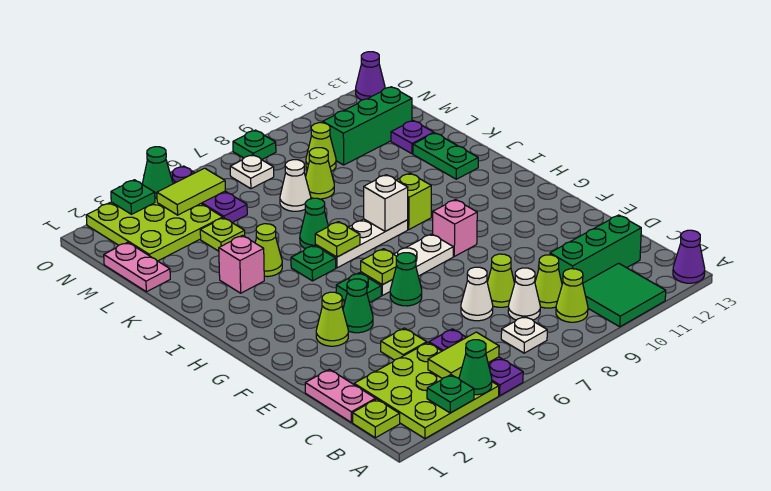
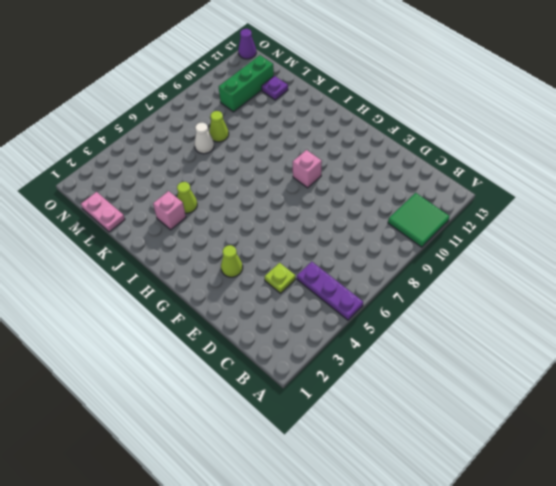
none -> lime plate A2:C4 level 1
none -> purple cone A13 level 1
none -> lime plate B1 level 1
none -> white plate B7 level 1

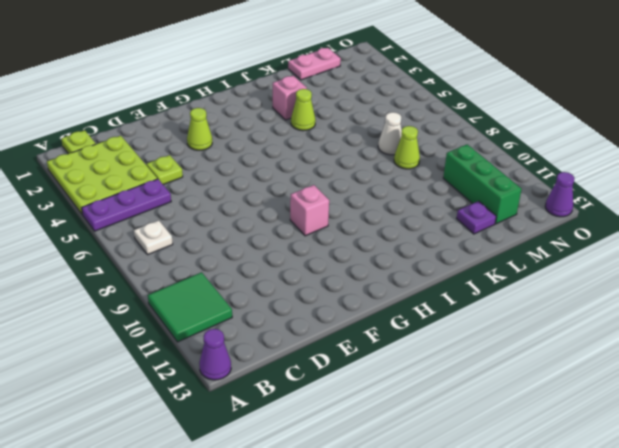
none -> lime cone B9 level 1
none -> pink plate C1:D1 level 1
none -> white cone C8 level 1
none -> lime cone C9 level 1

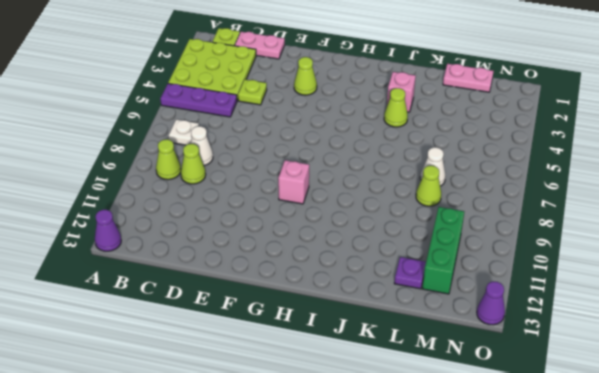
none -> green tile A10:B11 level 1
none -> green brick C10:C12 level 1
none -> white cone D7 level 1
none -> lime cone D8 level 1

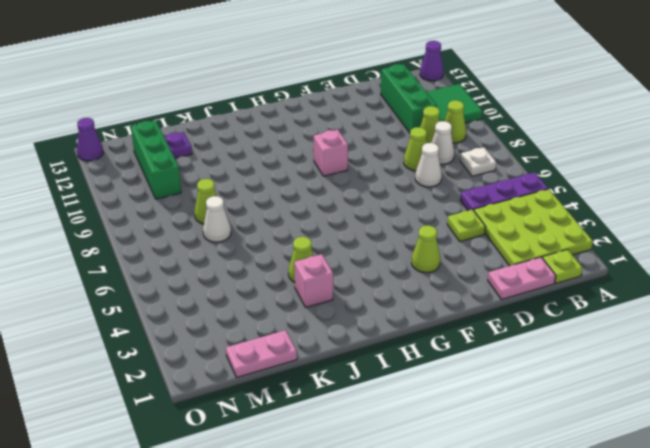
none -> green cone F4 level 1
none -> green cone F6 level 1
none -> green plate G5 level 1
none -> white plate G6:G8 level 1

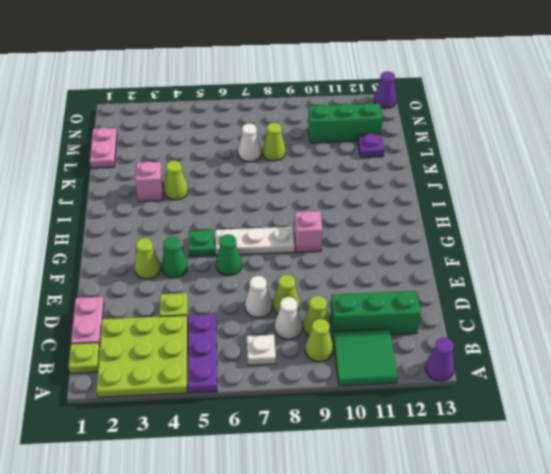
none -> green plate I5 level 1
none -> white plate I6:I8 level 1
none -> lime brick I9 level 1
none -> green cone J6 level 1

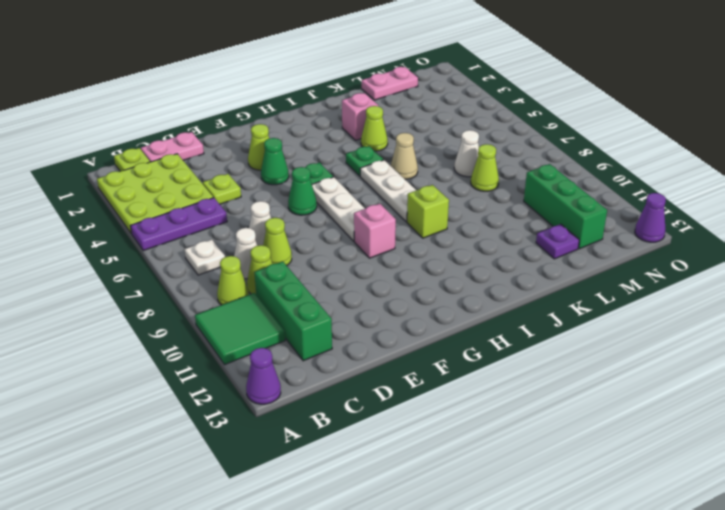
tan cone J6 level 1 -> green cone J6 level 1
none -> green plate J12:K12 level 1
none -> lime plate L4 level 1
none -> lime plate M2:O4 level 1
none -> purple plate M5:O5 level 1

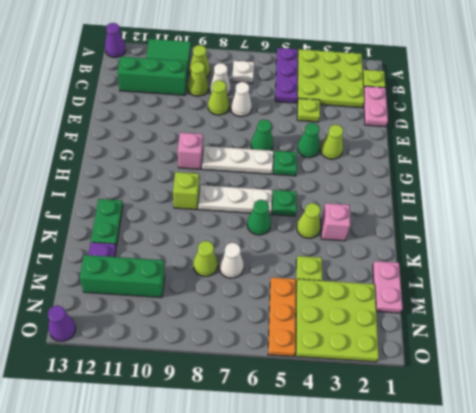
orange plate M5:O5 level 1 -> purple plate M5:O5 level 1
none -> lime cone M9 level 1
none -> white plate N7 level 1
none -> green plate O8 level 1
none -> green plate A3 level 2

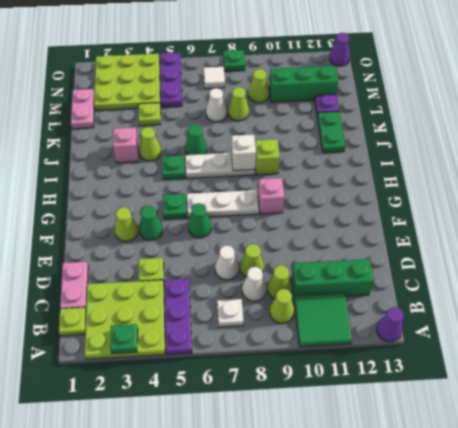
white tile N7 level 1 -> white plate N7 level 1
none -> green cone A4 level 2
none -> lime tile B4:B5 level 2
none -> lime plate G6 level 2
none -> lime plate I6 level 2

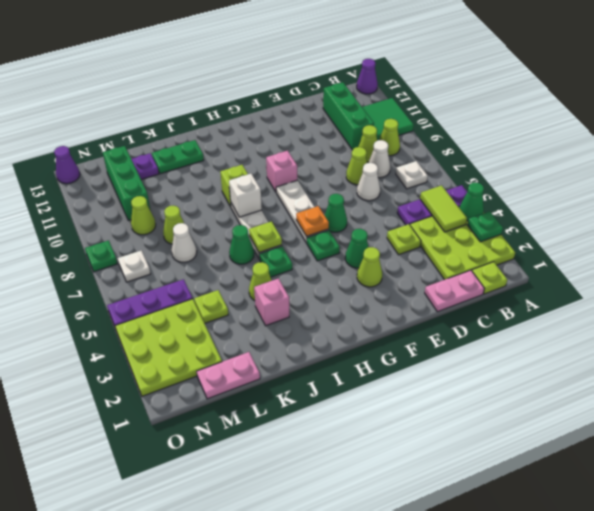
orange plate G6 level 2 -> lime plate G6 level 2
none -> lime tile N4:N5 level 2
none -> green plate O3 level 2
none -> green cone O4 level 2

